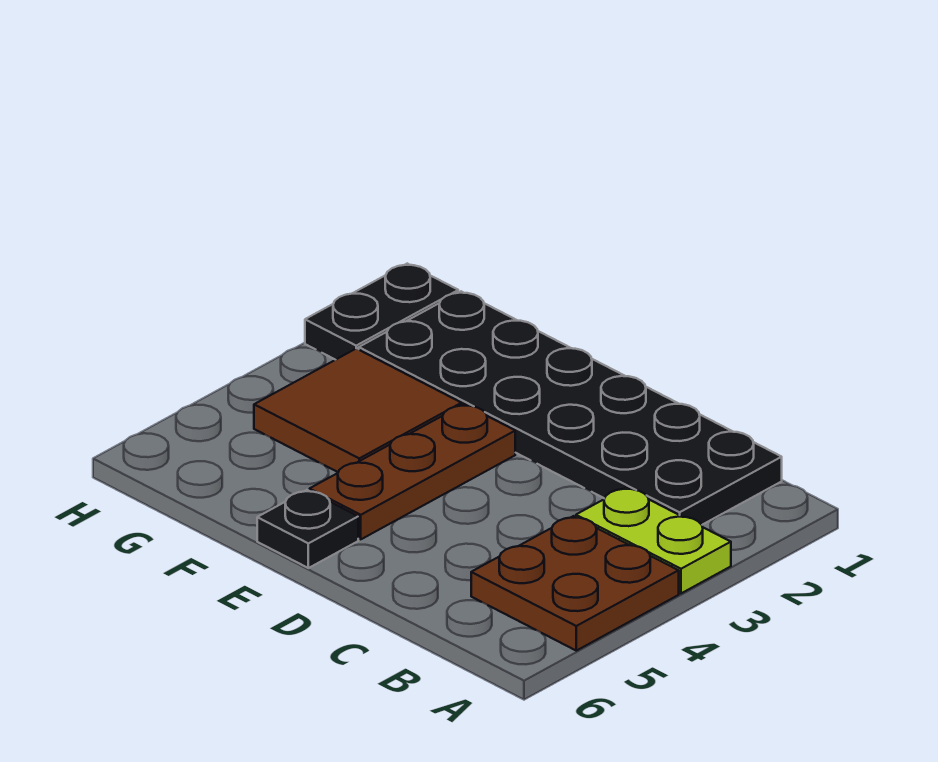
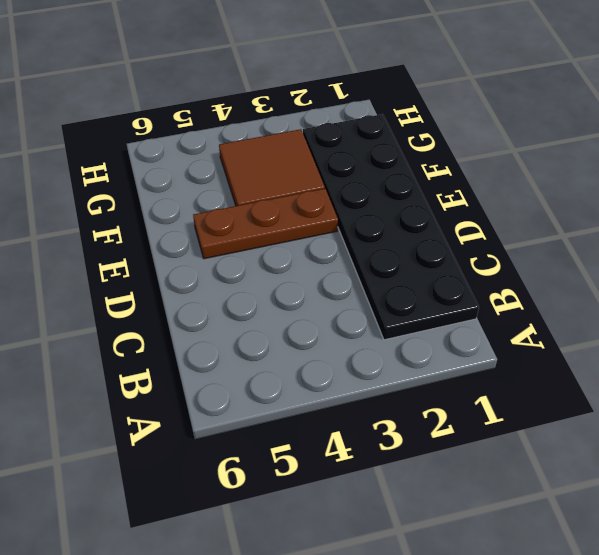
none -> lime plate A3:B3 level 1
none -> brown plate A4:B5 level 1

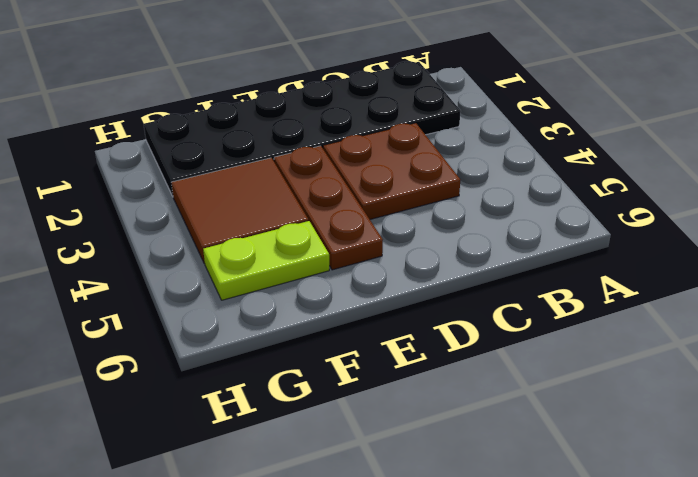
brown plate C3:D4 level 1 -> brown plate A4:B5 level 1
lime plate F5:G5 level 1 -> lime plate A3:B3 level 1
none -> black plate E6 level 1
none -> black plate H1:H2 level 1

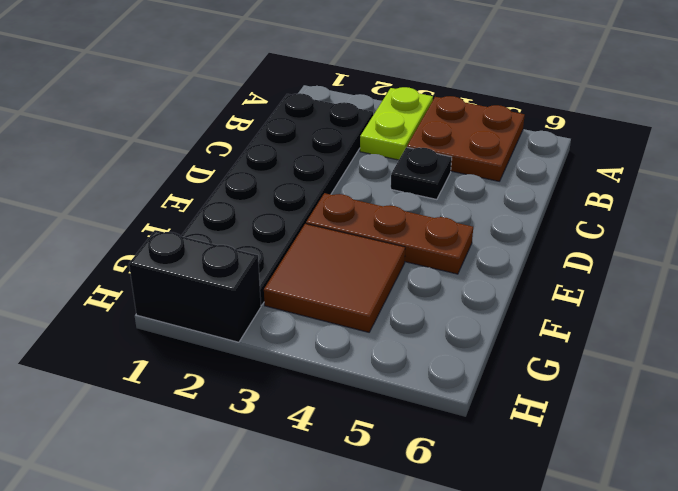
black plate C4 level 1 -> black plate E6 level 1
black brick H1:H2 level 1 -> black plate H1:H2 level 1

